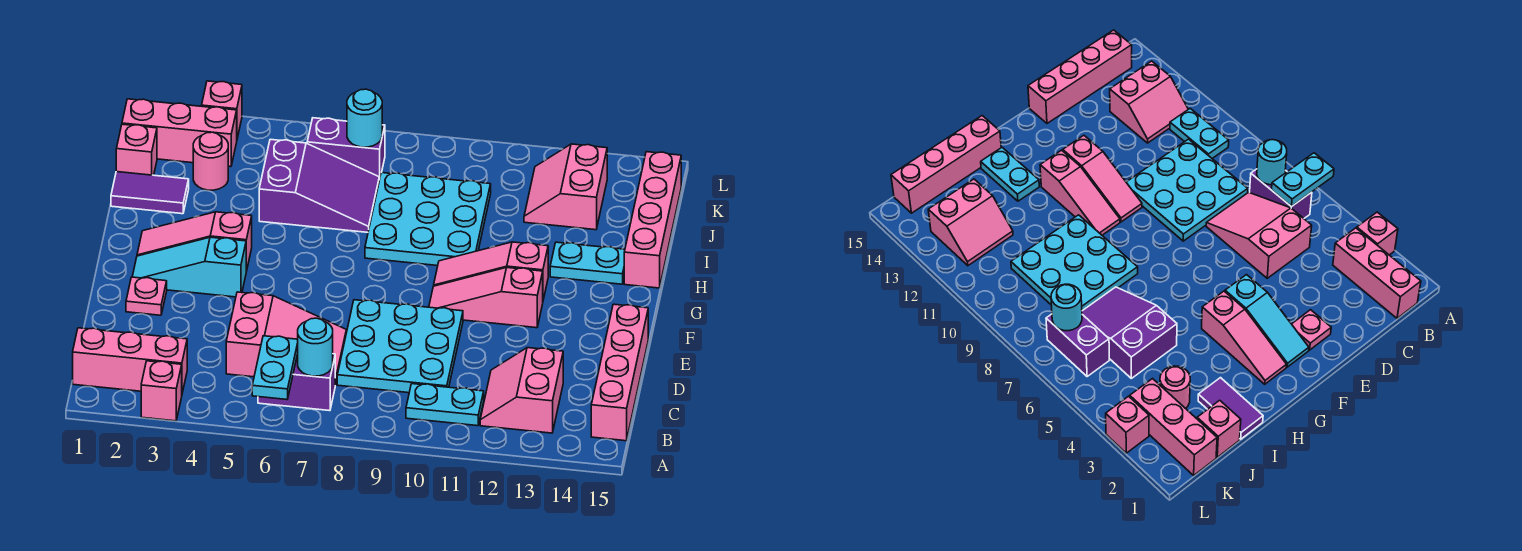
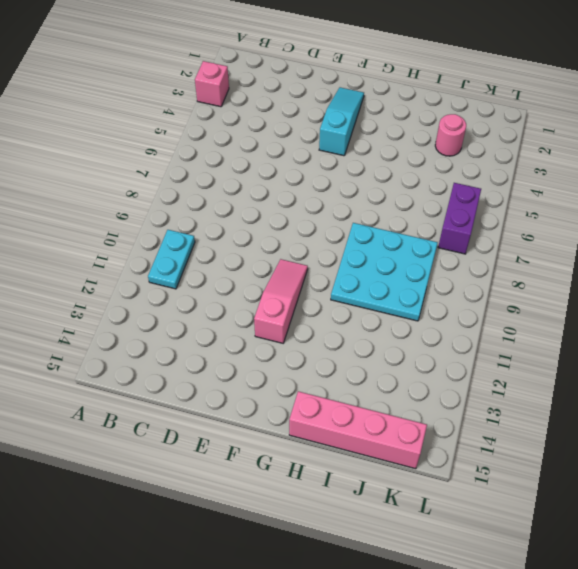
none -> pink brick B1:B3 level 1
none -> purple brick B6:B7 level 1
none -> pink slope B12:C13 level 1 top 13

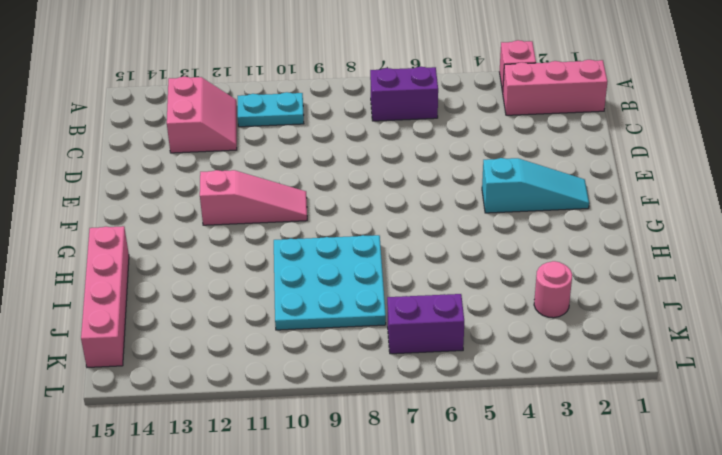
none -> pink brick B15:E15 level 1
none -> pink slope C5:D7 level 1 top 5
none -> cyan plate C8:E10 level 1

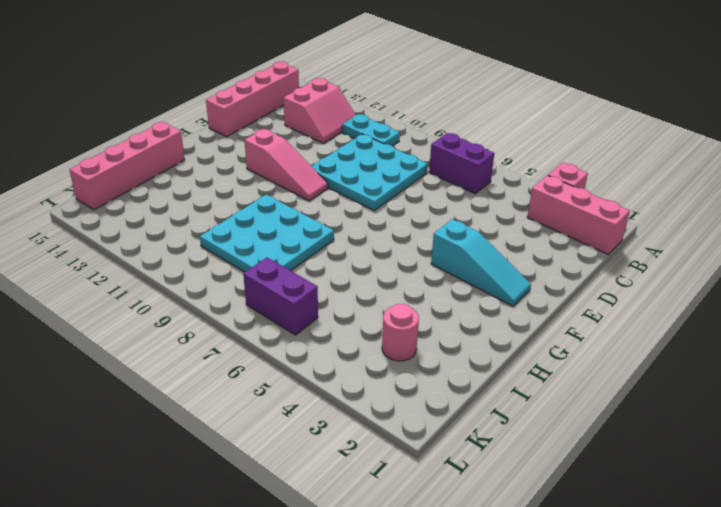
none -> pink slope C5:D7 level 1 top 5
none -> pink plate E2 level 1
none -> pink slope G2:G4 level 1 top 4

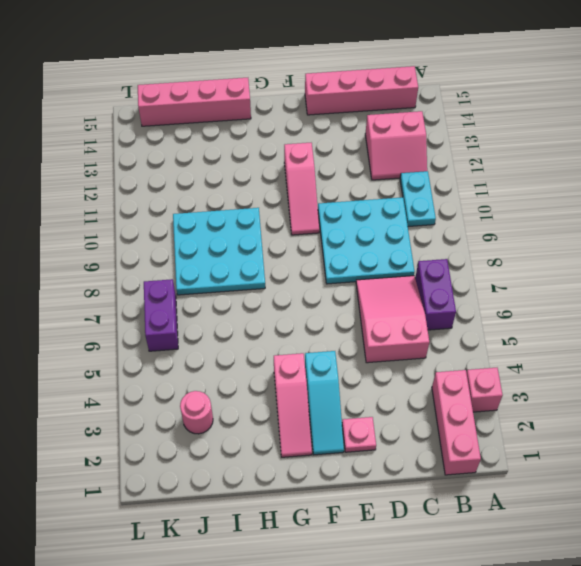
none -> pink slope G10:G12 level 1 top 12
none -> cyan plate H13:H14 level 1
none -> purple tile I1:I2 level 1

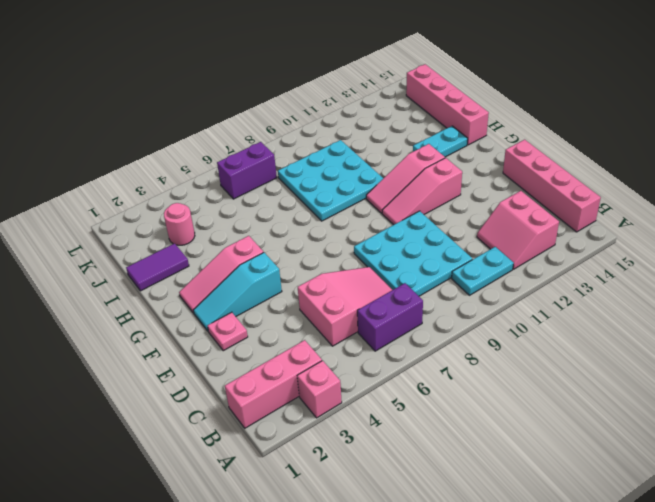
none -> purple slope I5:J7 level 1 top 5
none -> pink brick J1 level 1
none -> pink slope J12:K13 level 1 top 13

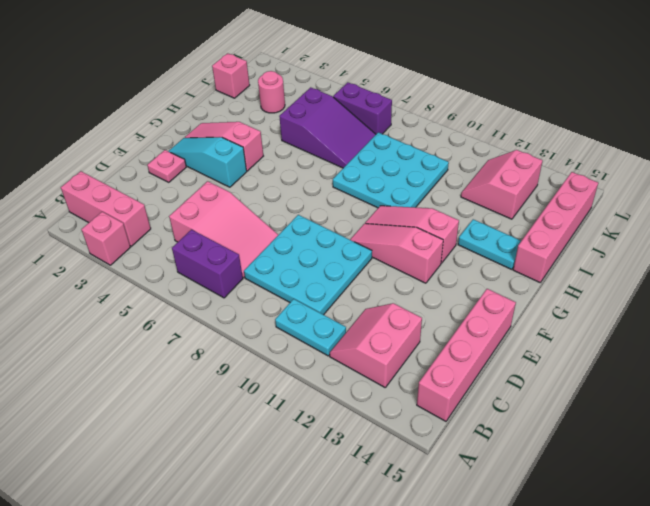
none -> purple tile I1:I2 level 1
none -> pink brick K1:K3 level 1
none -> pink brick L3 level 1

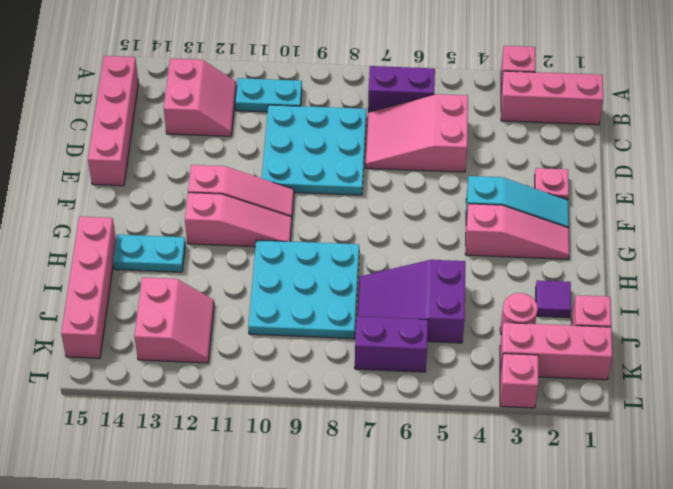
purple tile I2 level 1 -> purple tile I1:I2 level 1
none -> cyan plate A6:B6 level 2
none -> cyan round brick B7 level 2
none -> cyan round brick K7 level 2

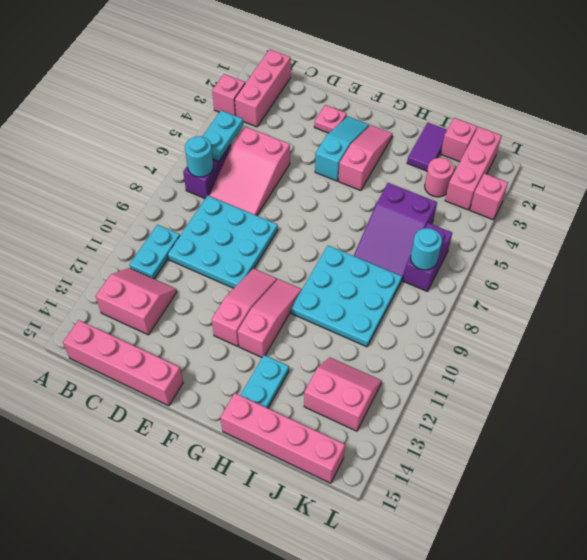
cyan plate B5:B6 level 2 -> cyan plate A6:B6 level 2

